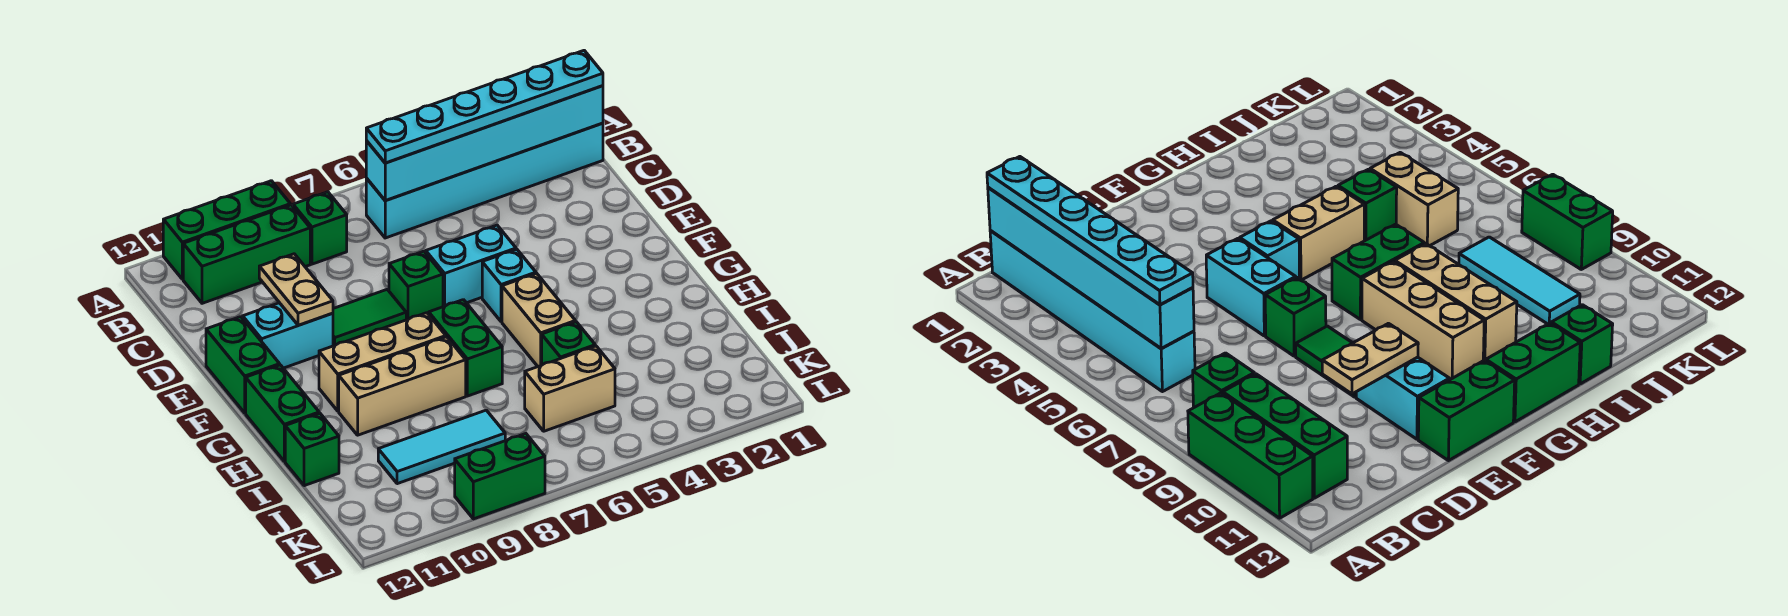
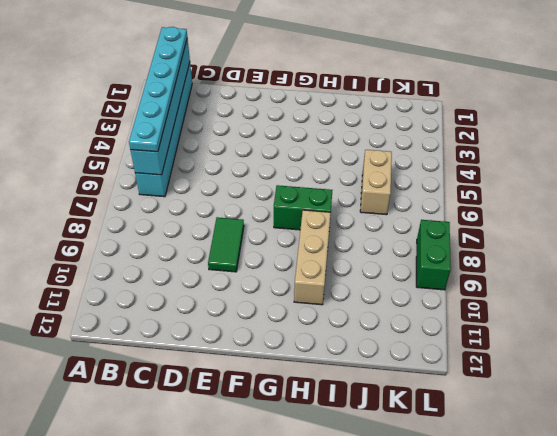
none -> green brick A9:A11 level 1
none -> green brick B8 level 1
none -> green brick B9:B11 level 1

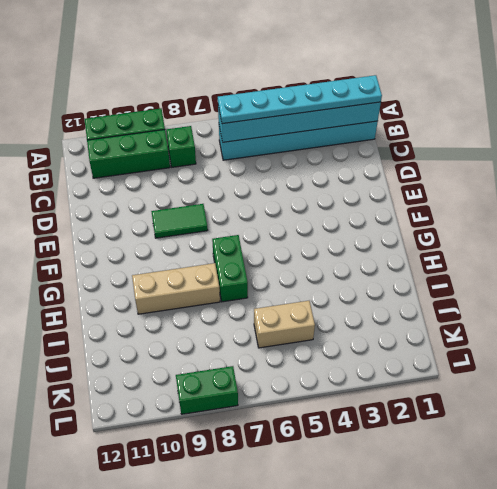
none -> cyan brick E5:E6 level 1
none -> green brick E7 level 1
none -> cyan brick E10:E11 level 1

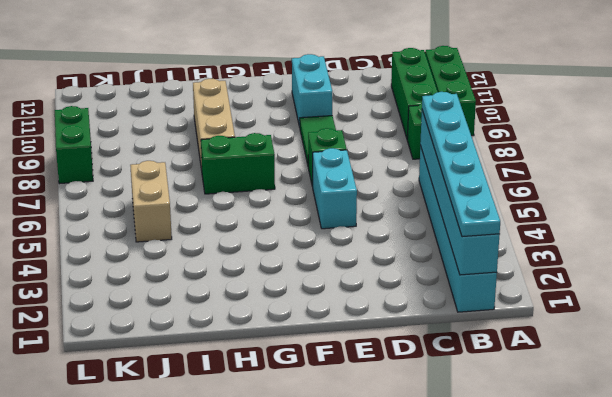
none -> green brick E12:F12 level 1
none -> cyan brick F5 level 1
none -> tan brick G5:H5 level 1

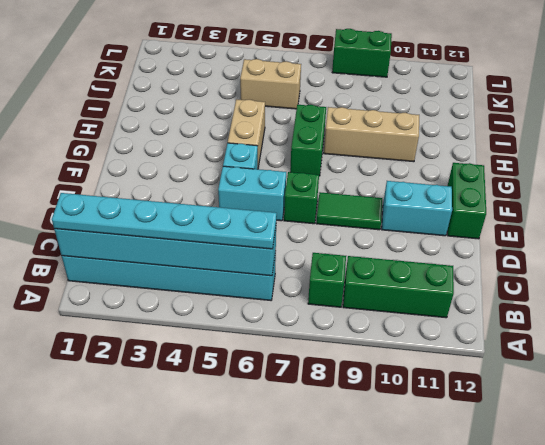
none -> green brick A9:A11 level 1
none -> tan brick G8:G10 level 1
none -> green brick G12:H12 level 1

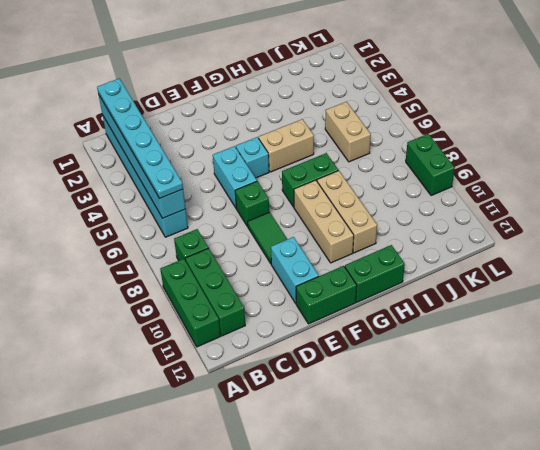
none -> green brick I5 level 1
none -> green brick I12 level 1
none -> cyan tile J8:J10 level 1

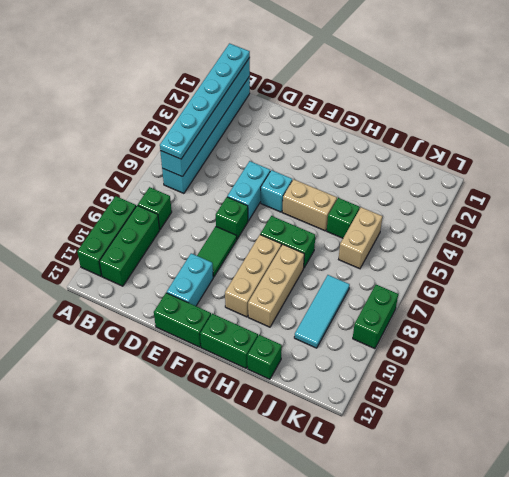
none -> tan plate D10:E10 level 2

